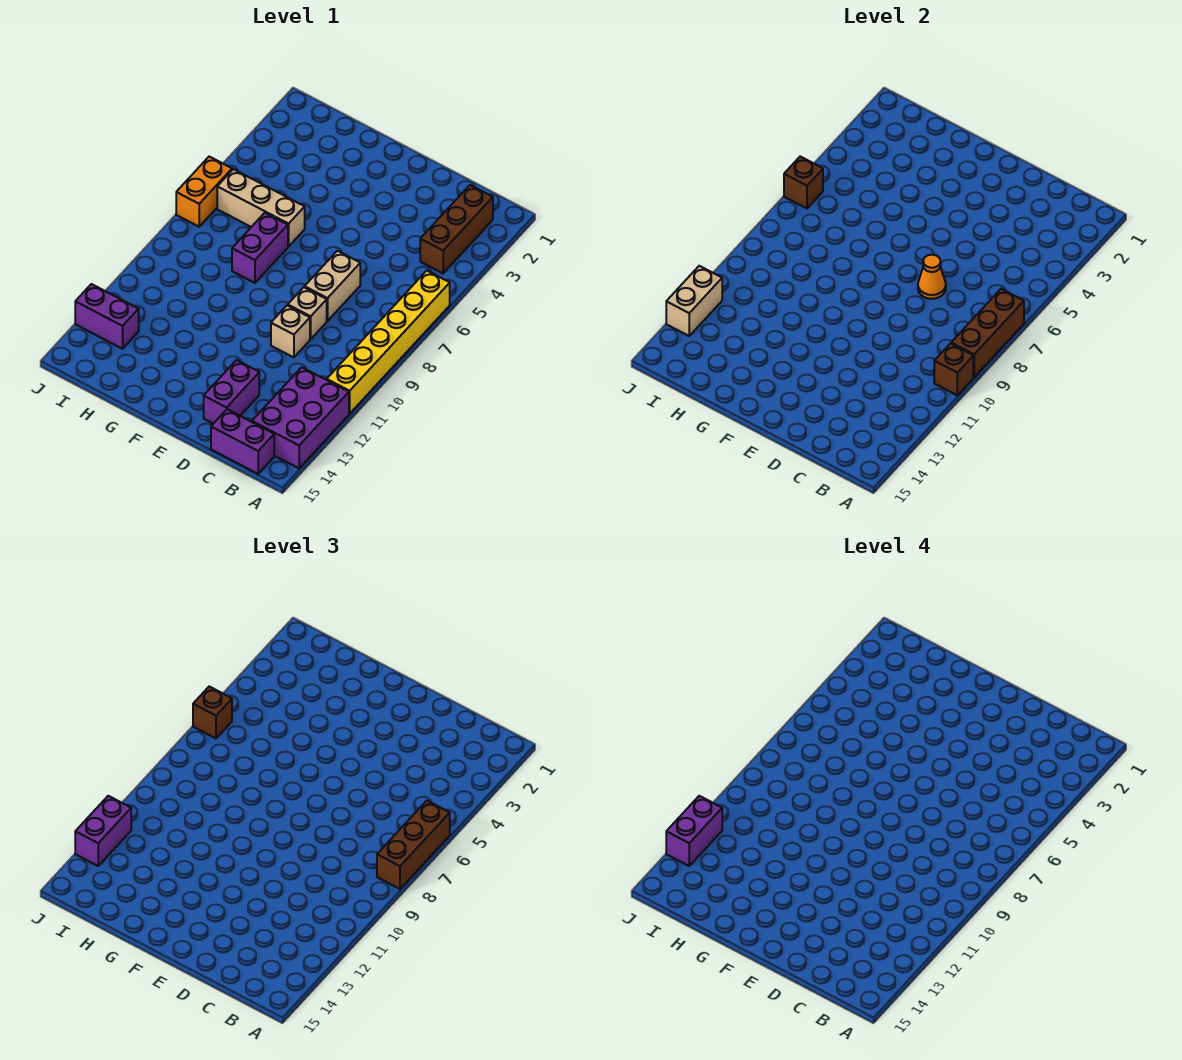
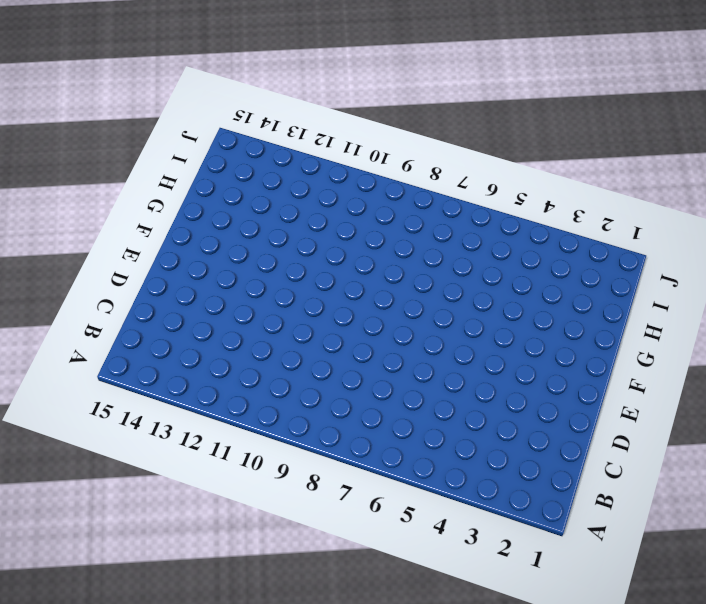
none -> yellow brick A6:A11 level 1
none -> purple brick A12:B14 level 1
none -> brown brick B2:B4 level 1

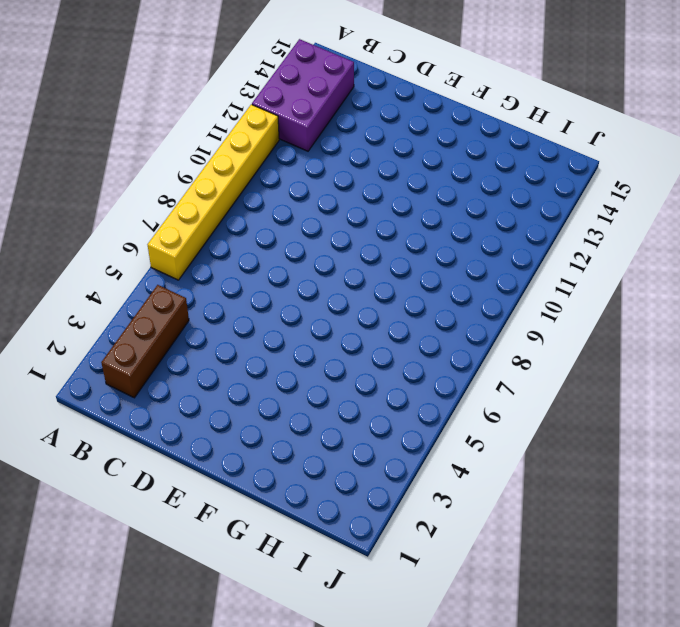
none -> purple brick B15:C15 level 1
none -> tan brick D7:D8 level 1
none -> tan brick D9 level 1

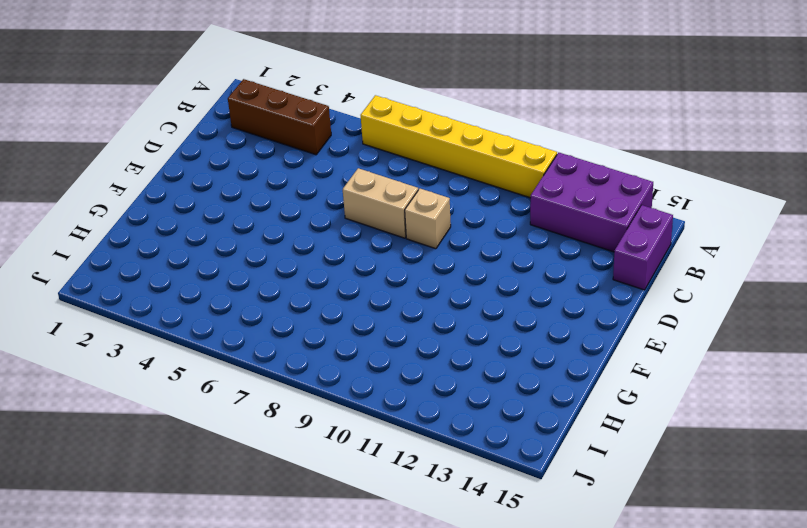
none -> tan brick D10 level 1
none -> purple brick D13:D14 level 1
none -> tan brick G6:I6 level 1

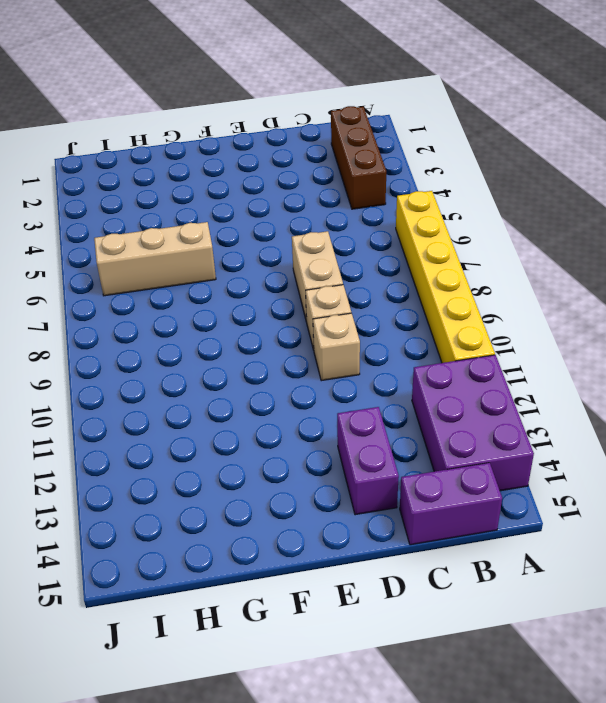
none -> purple brick G7:G8 level 1
none -> purple brick I13:J13 level 1
none -> orange brick J6:J7 level 1

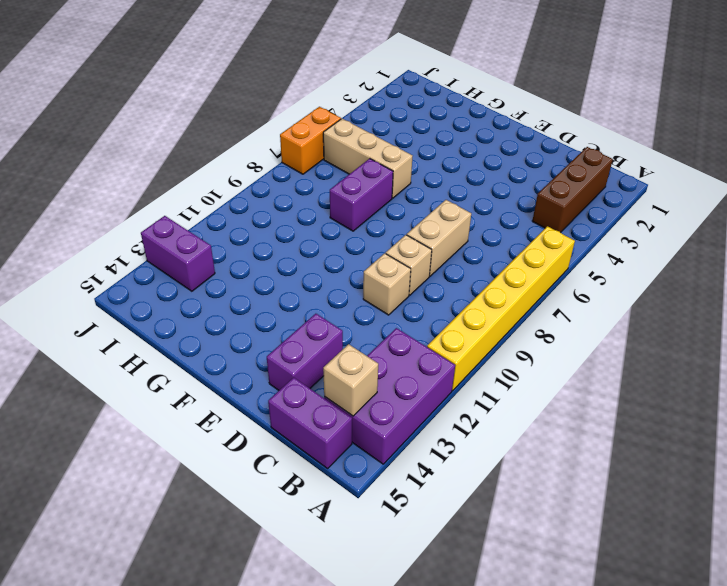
tan brick B14 level 2 -> none
none -> brown brick A7:A9 level 2
none -> brown brick A10 level 2
none -> orange cone D7 level 2

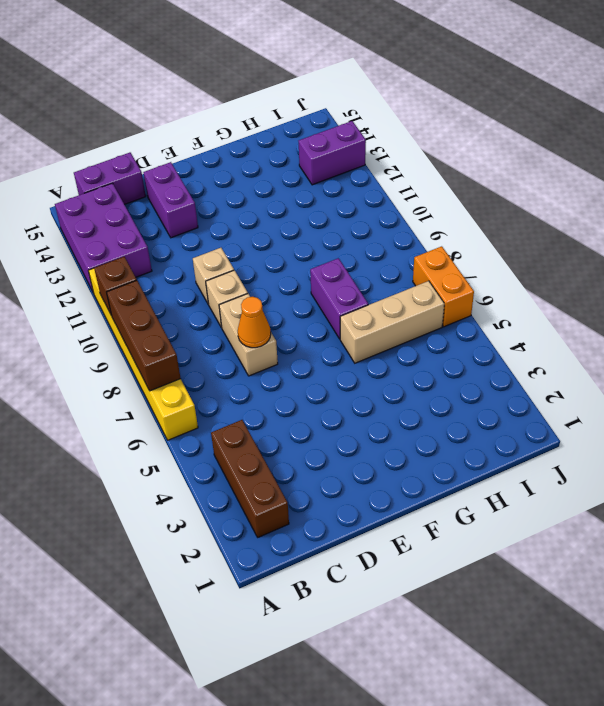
none -> brown brick J6 level 2
none -> tan brick J12:J13 level 2
none -> brown brick A6:A8 level 3

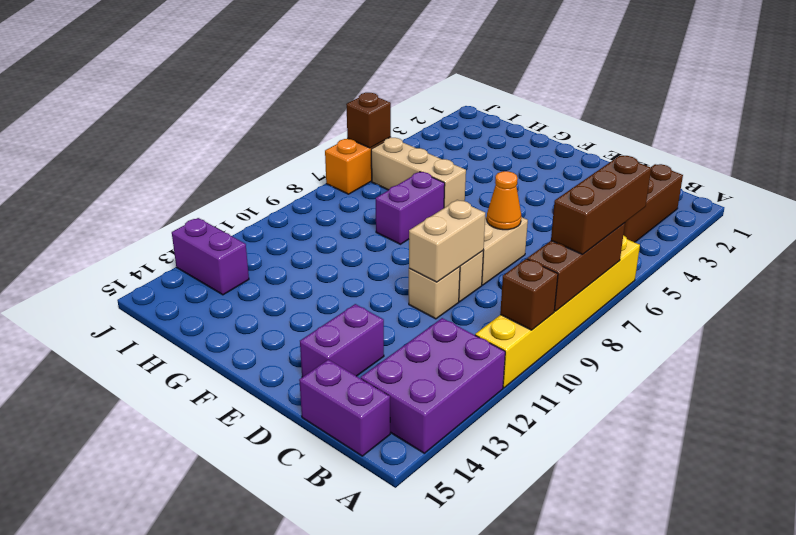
tan brick D9:D10 level 2 -> tan brick J12:J13 level 2
none -> brown brick J6 level 3
none -> purple brick J12:J13 level 3
none -> purple brick J12:J13 level 4

